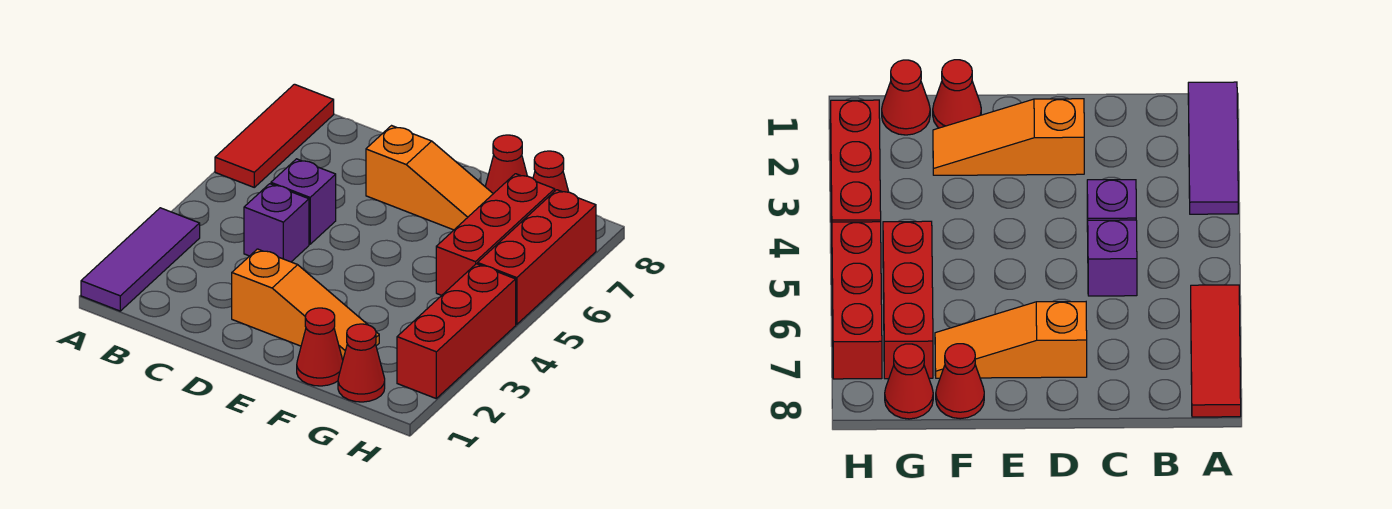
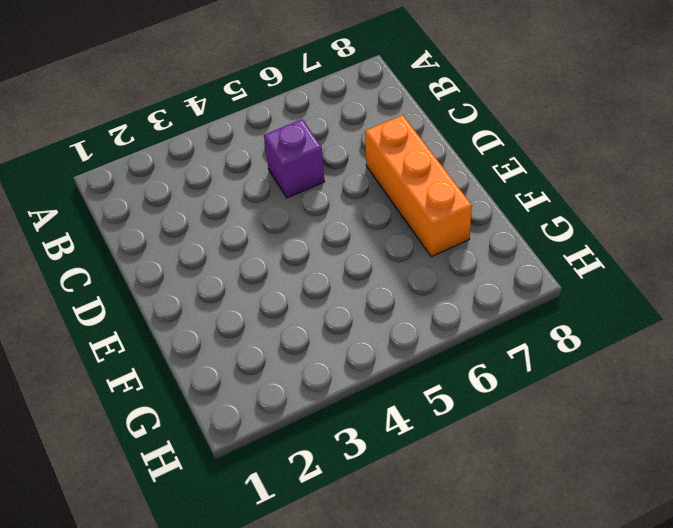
orange brick D7:F7 level 1 -> orange slope D7:F7 level 1 top D
none -> purple tile A1:A3 level 1
none -> red tile A6:A8 level 1
none -> purple brick C4 level 1

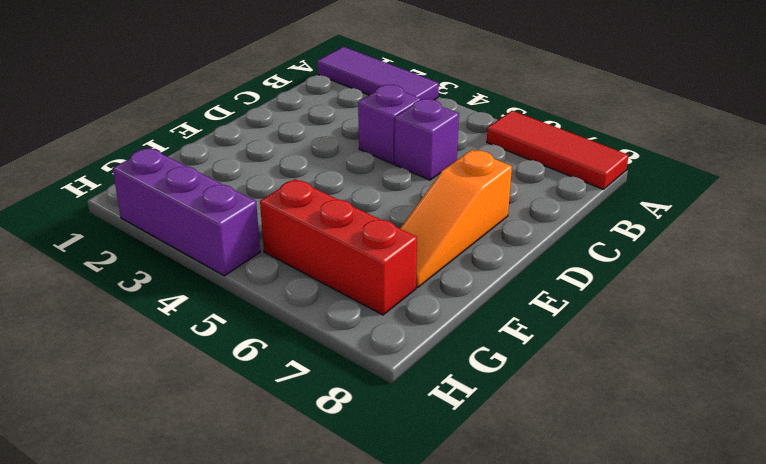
purple brick H2:H4 level 1 -> red brick H2:H4 level 1
none -> orange slope D2:F2 level 1 top D
none -> red cone F1 level 1
none -> red cone F8 level 1

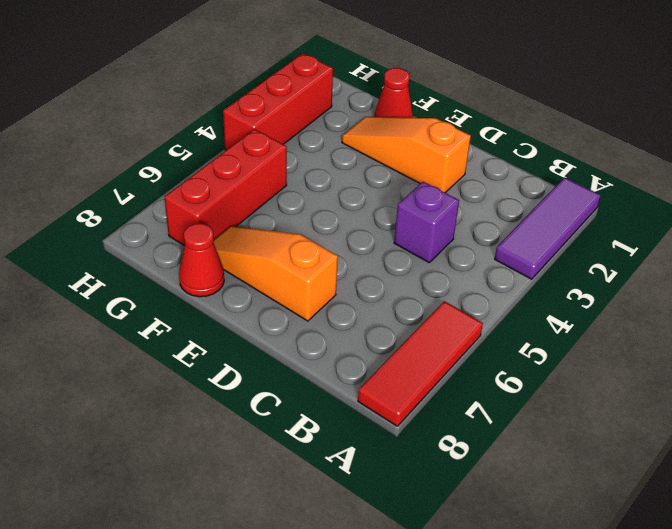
none -> purple brick C5 level 1
none -> red cone G1 level 1
none -> red cone G8 level 1

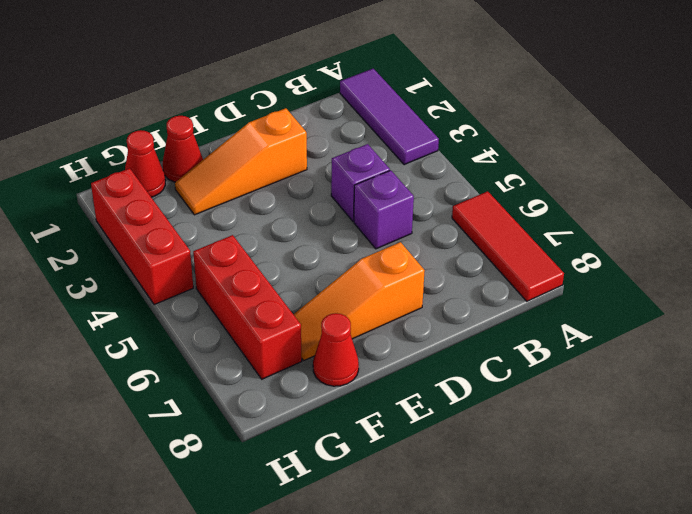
none -> red cone G8 level 1
none -> red brick H5:H7 level 1

